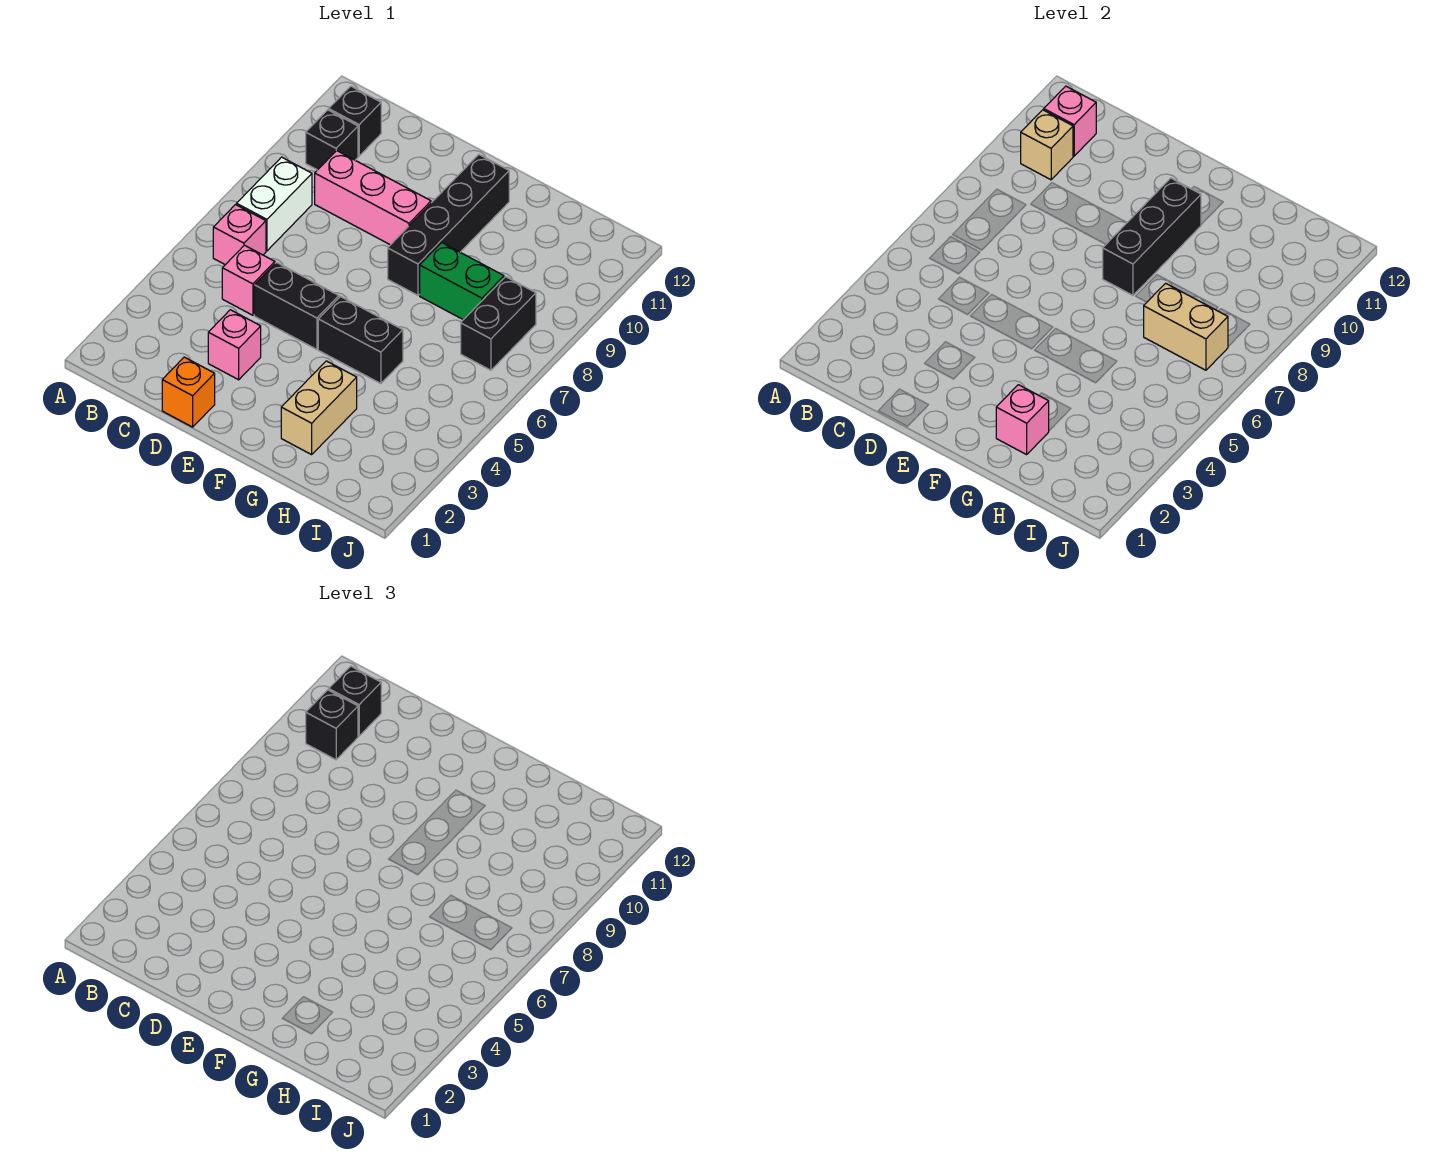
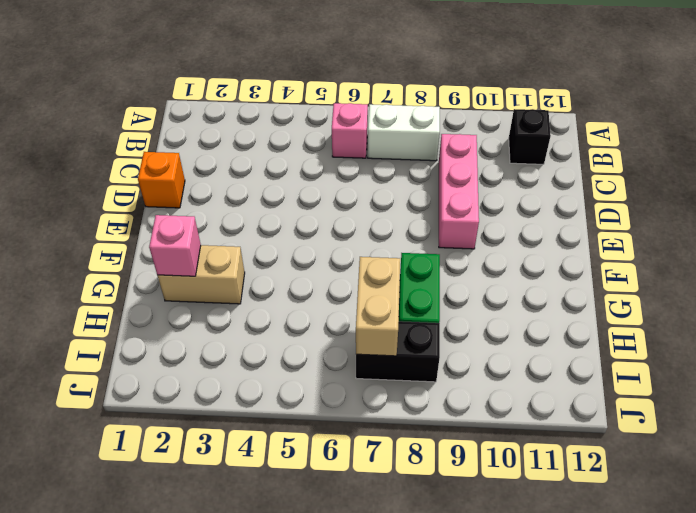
none -> black brick B10 level 1
none -> pink brick C5 level 1
none -> pink brick D3 level 1

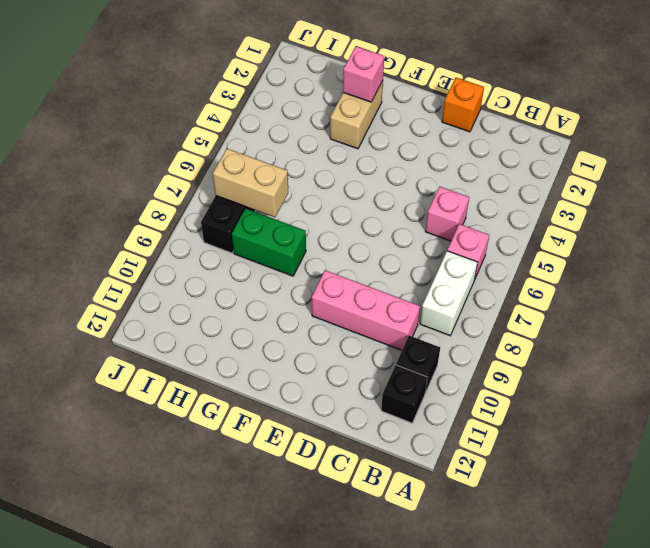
none -> pink brick D3 level 1
none -> black brick D5:E5 level 1
none -> black brick F5:G5 level 1

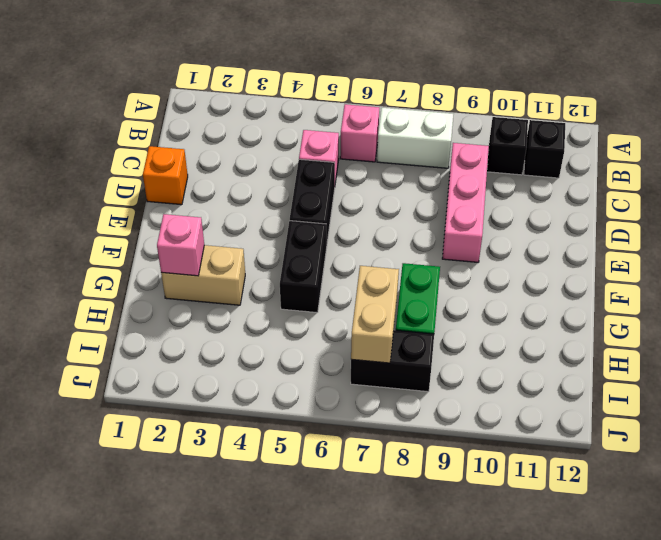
none -> pink brick D3 level 1
none -> black brick F8:F11 level 1
none -> tan brick B10 level 2

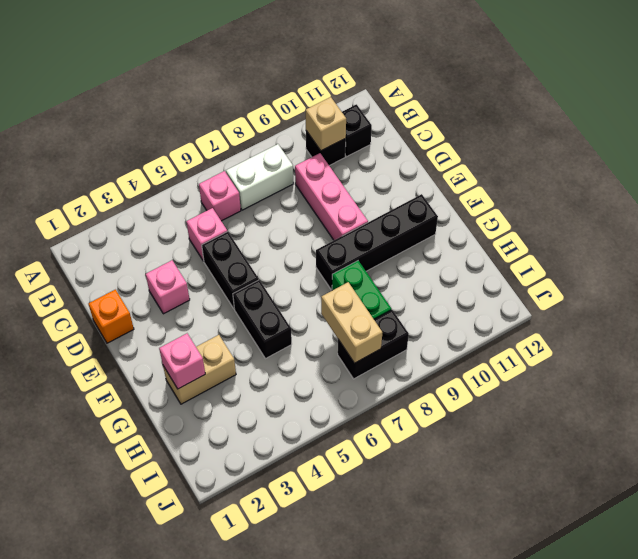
none -> pink brick B11 level 2
none -> black brick F8:F10 level 2
none -> black brick B10 level 3

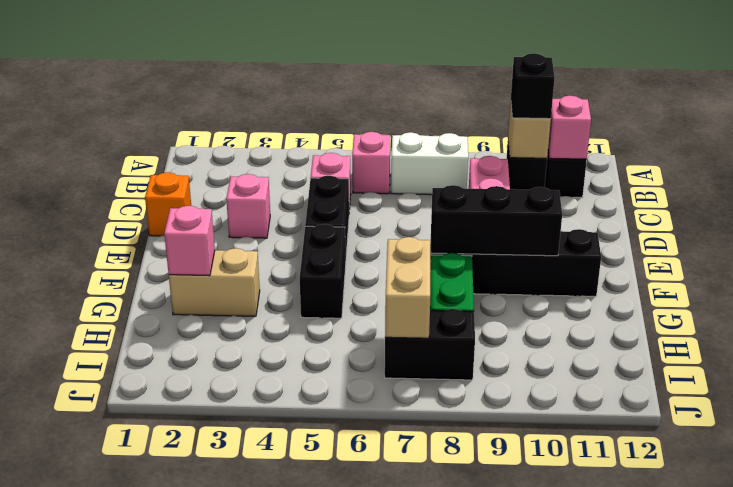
none -> black brick B11 level 3

